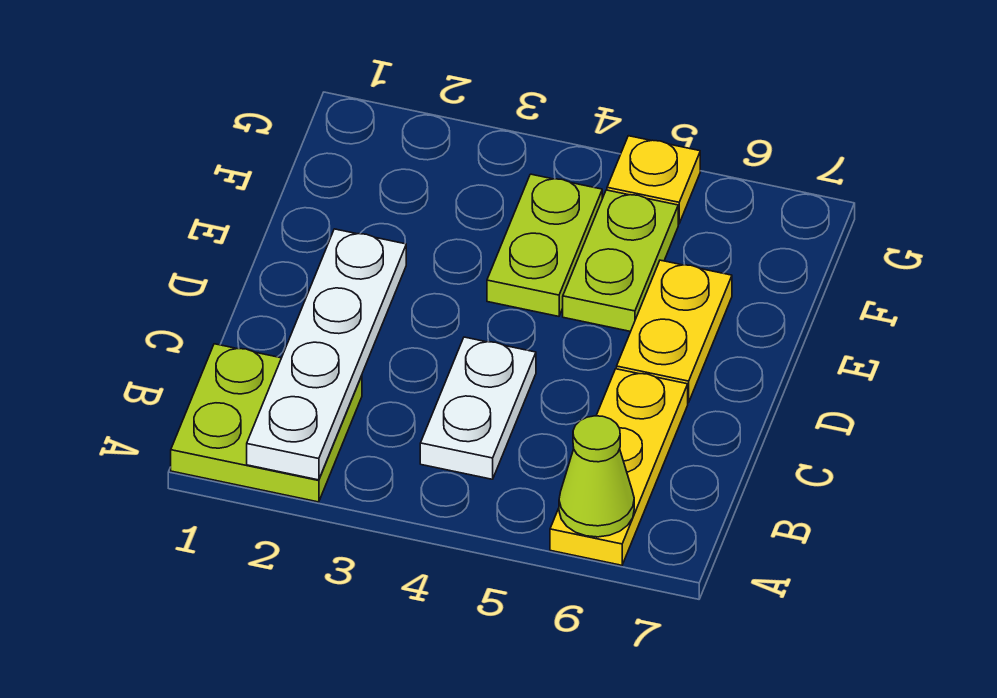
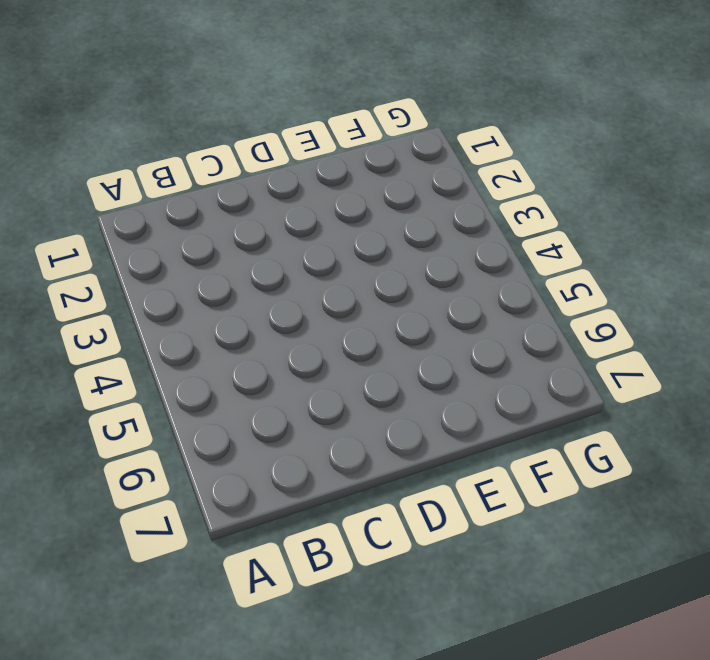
none -> lime plate A1:B2 level 1
none -> yellow plate A6:C6 level 1

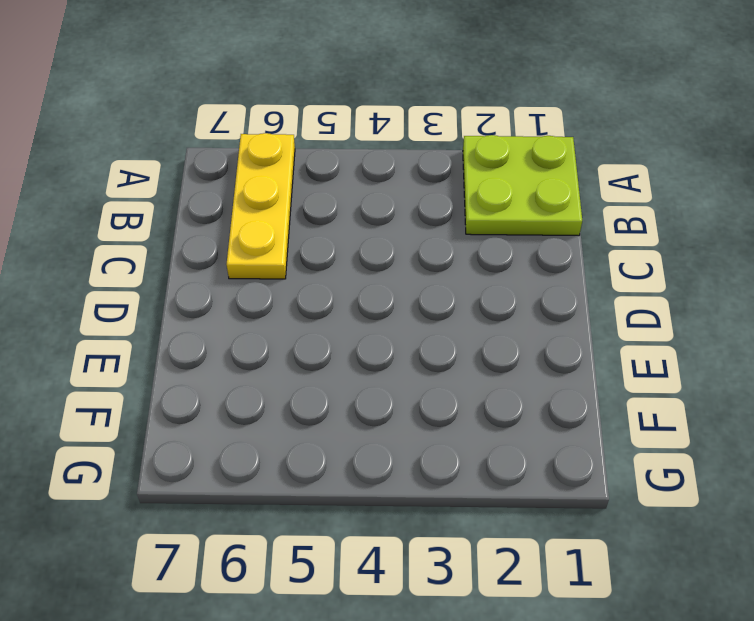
none -> white plate B4:C4 level 1
none -> yellow plate D6:E6 level 1

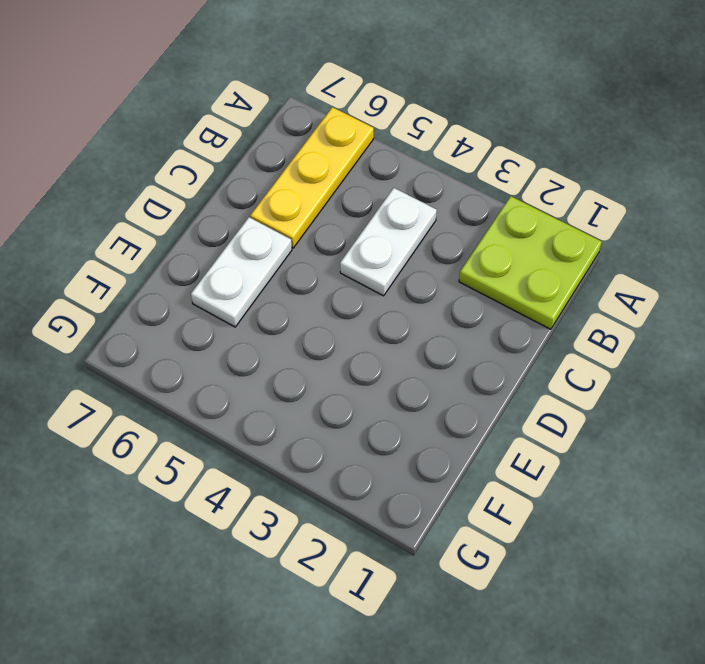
white plate D6:E6 level 1 -> yellow plate D6:E6 level 1
none -> lime plate E4:F4 level 1
none -> lime plate E5:F5 level 1

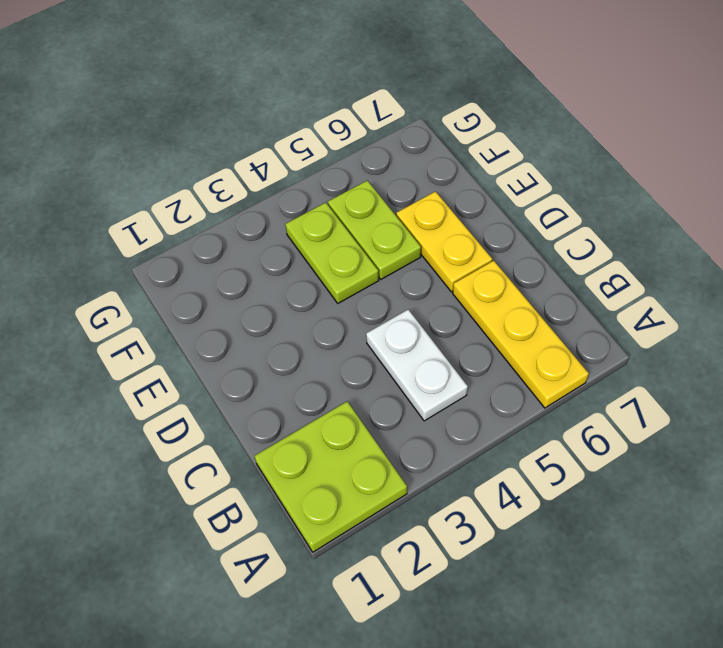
none -> yellow plate G5 level 1
none -> white plate A2:D2 level 2

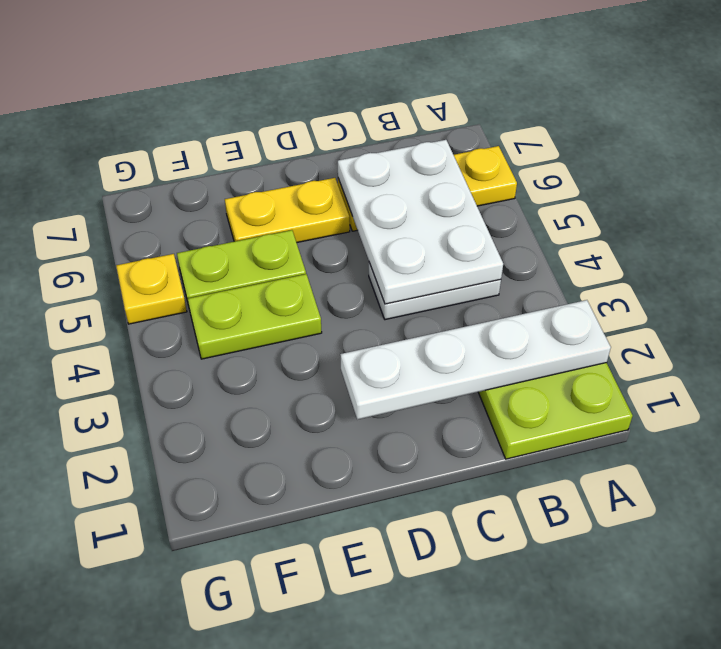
white plate B4:C6 level 2 -> none
none -> lime cone A6 level 2

